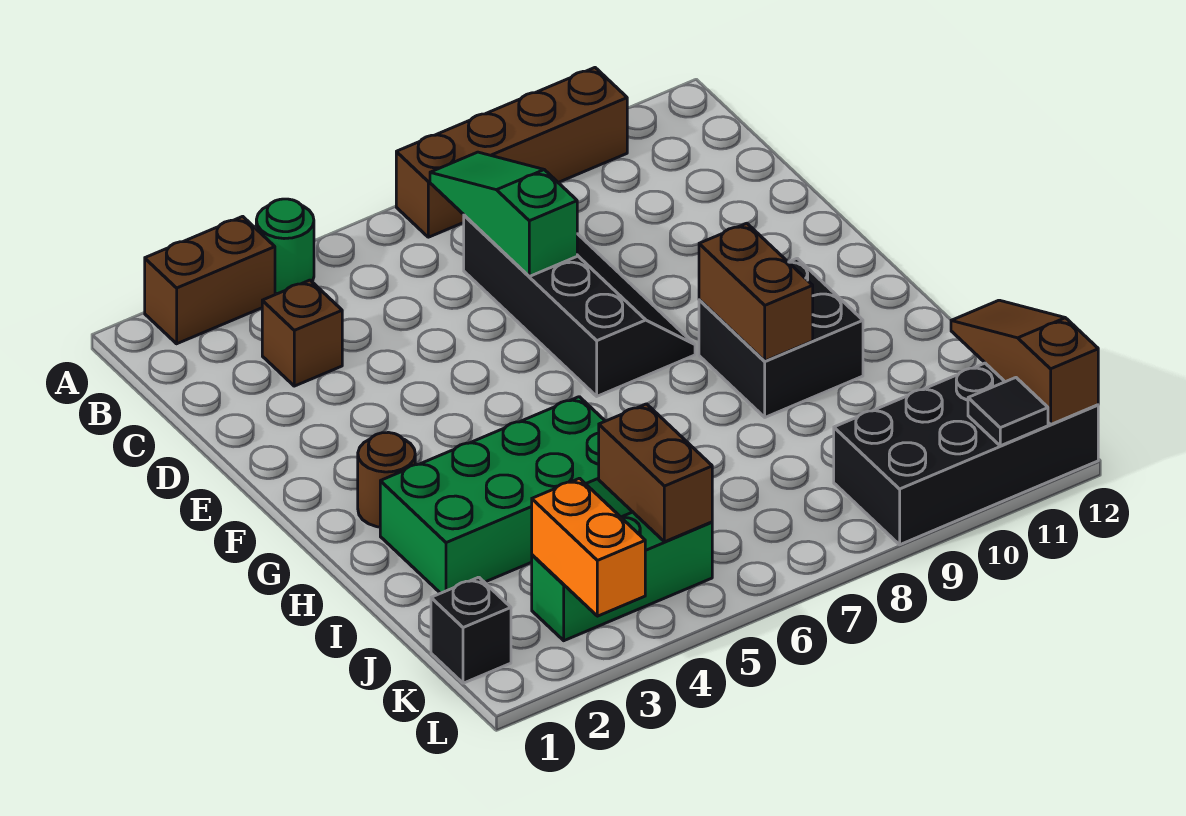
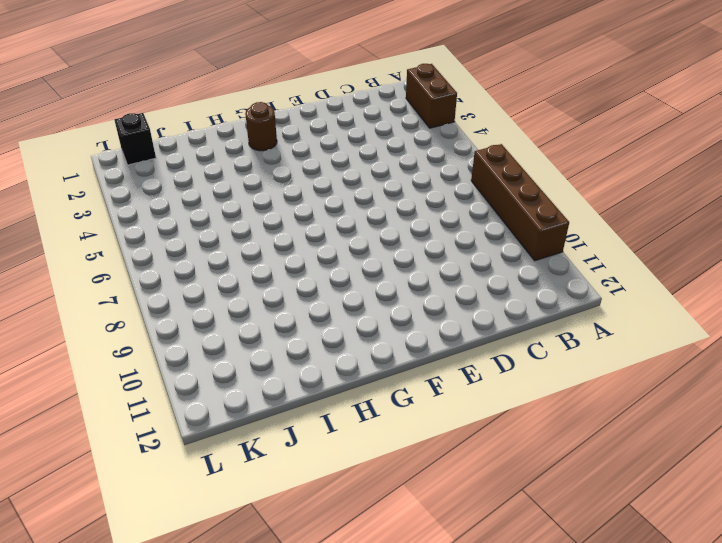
none -> green round brick A4 level 1
none -> brown brick C3 level 1
none -> black slope C7:F8 level 1 top 7

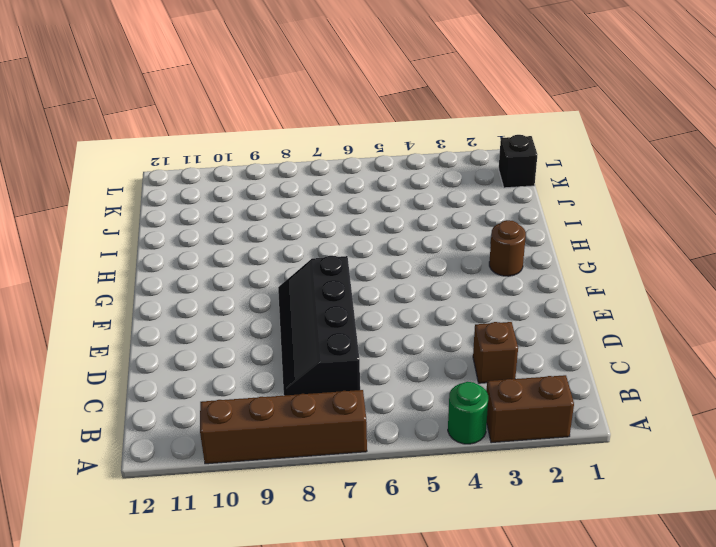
none -> black brick G9:H10 level 1
none -> green brick H2:I5 level 1
none -> green brick K3:K5 level 1

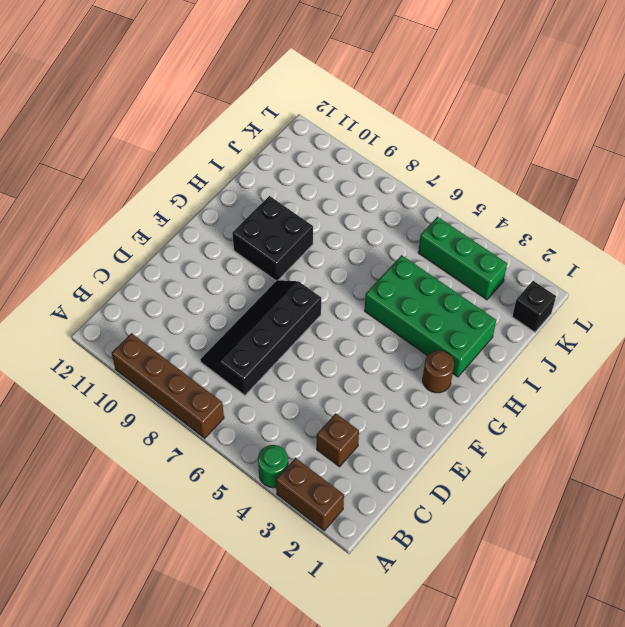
none -> black brick K9:L12 level 1
none -> green slope B7:D7 level 2 top D
none -> brown brick G9:H9 level 2

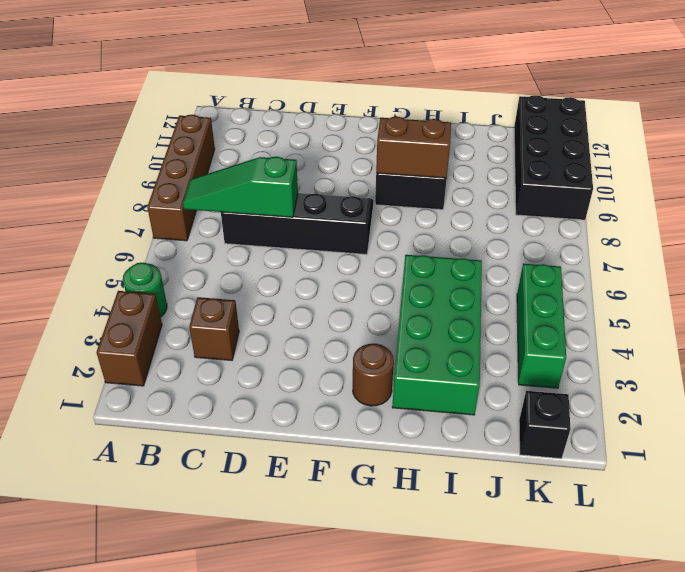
none -> brown brick J5:K5 level 2
none -> brown slope J12:L12 level 2 top L
none -> orange brick K3:L3 level 2

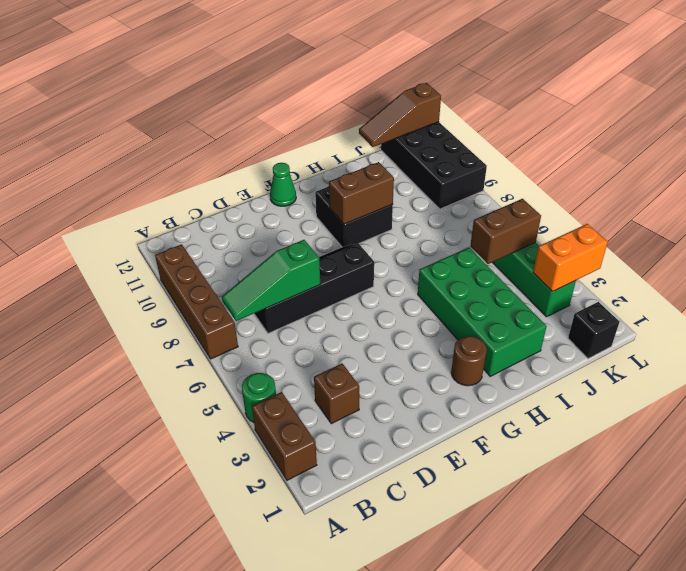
green cone F12 level 1 -> none
none -> black tile L11 level 2

